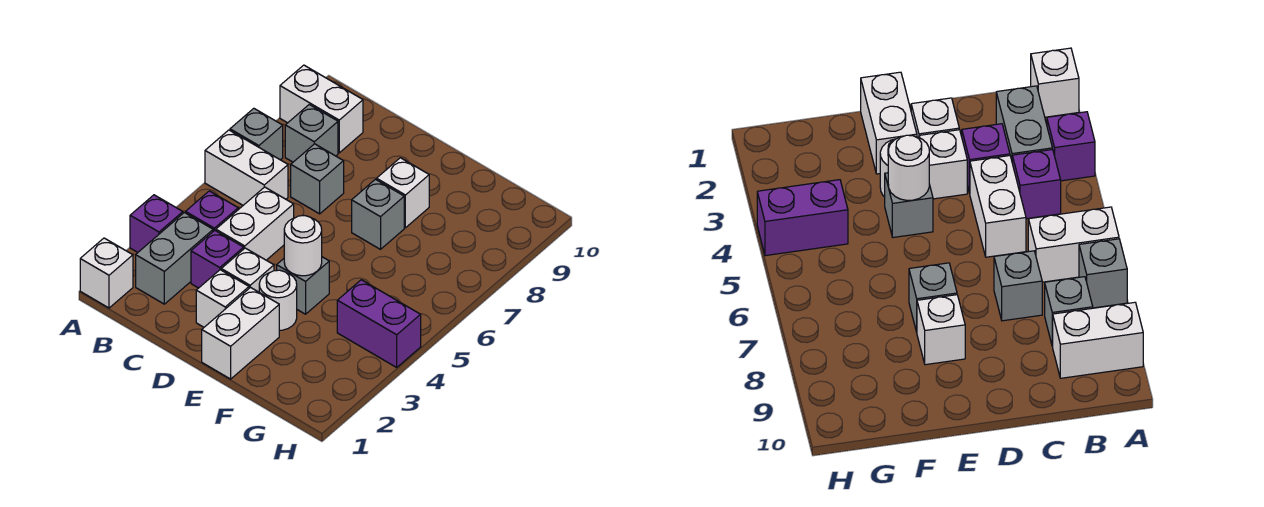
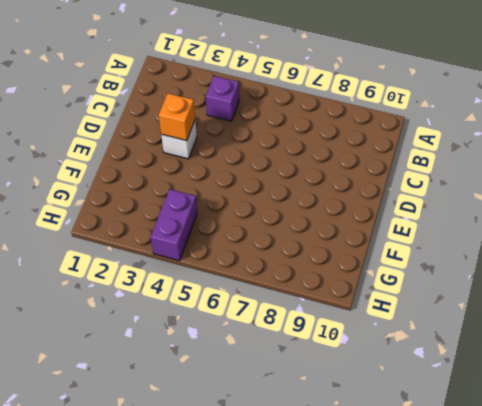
orange brick D3 level 2 -> none
none -> white brick A1 level 1
none -> purple brick A3 level 1
none -> white brick A6:B6 level 1

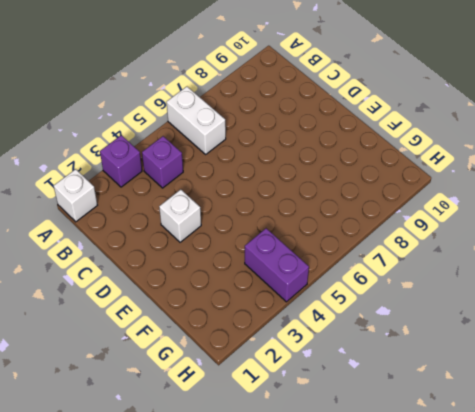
none -> grey brick A7 level 1
none -> white brick A9:B9 level 1
none -> grey brick B2:B3 level 1

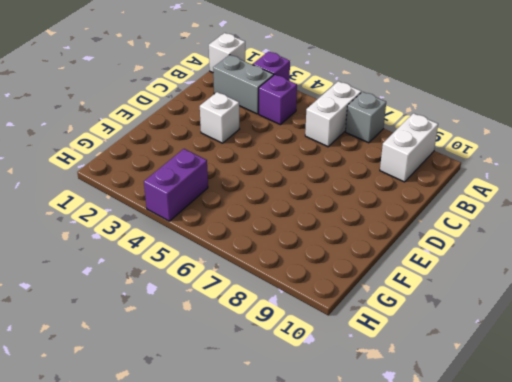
none -> grey brick B8 level 1
none -> purple brick C3 level 1
none -> white brick C4:C5 level 1

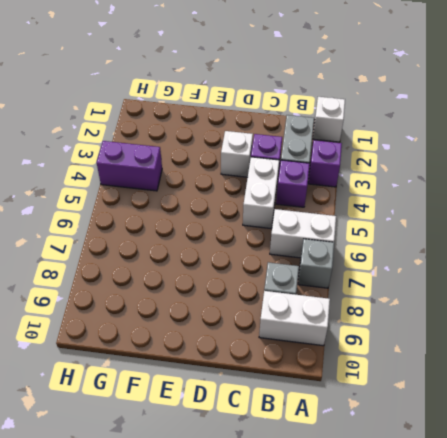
none -> grey brick C7 level 1
none -> white brick D2 level 1
none -> white brick E1:E2 level 1

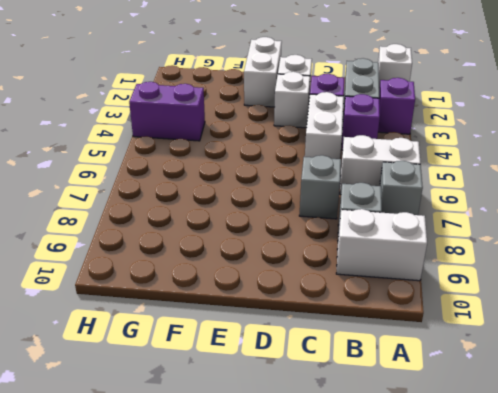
none -> white round brick E3 level 1
none -> grey brick E4 level 1
none -> grey brick E7 level 1

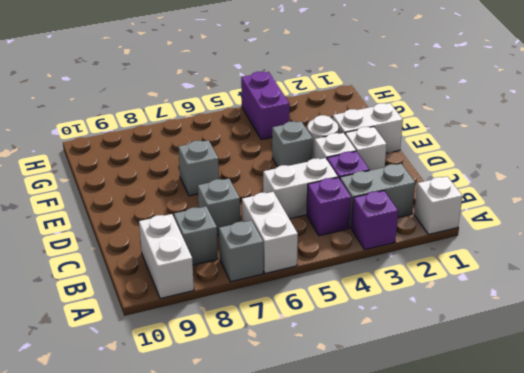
none -> white brick E8 level 1
none -> white round brick E4 level 2

